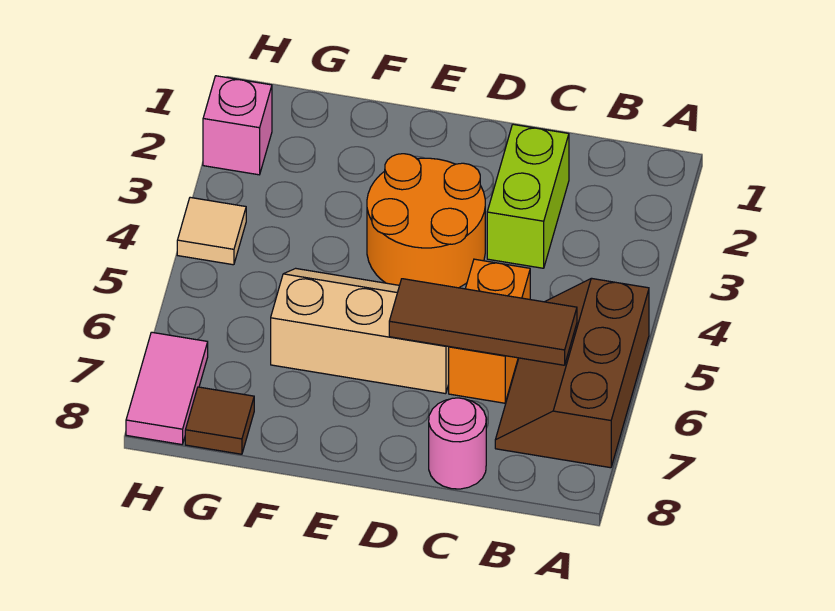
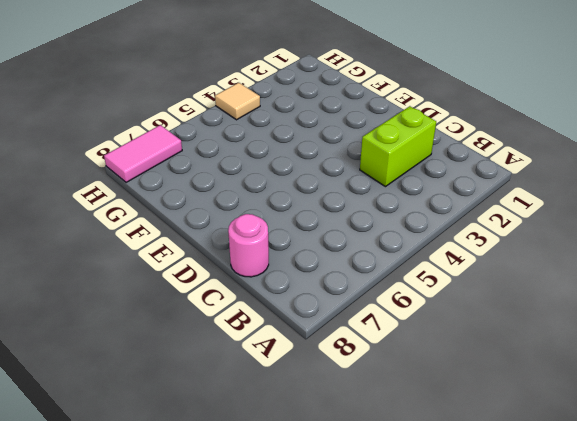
none -> brown slope A5:B7 level 1 top A
none -> orange brick C5:C6 level 1

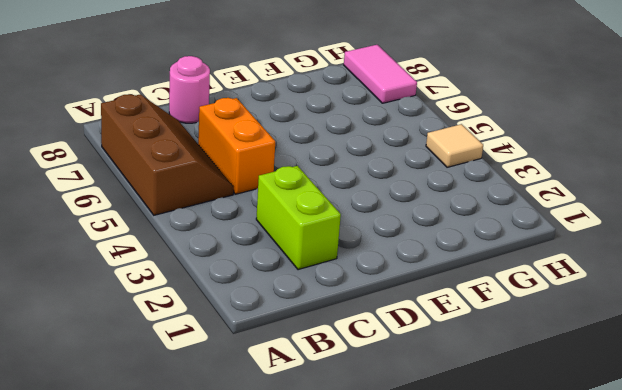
none -> orange round brick D3:E4 level 1
none -> tan slope D5:F6 level 1 top 6

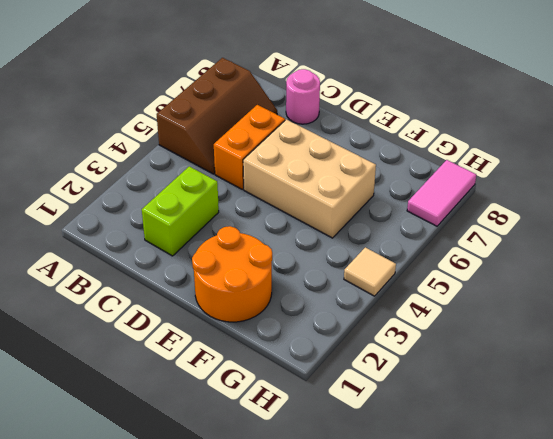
tan brick D5:F6 level 1 -> tan slope D5:F6 level 1 top 6
orange round brick E1:F2 level 1 -> orange round brick D3:E4 level 1
none -> brown tile G8 level 1
none -> pink brick H2 level 1

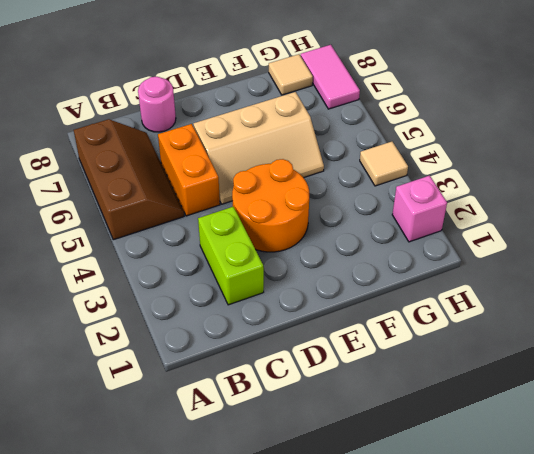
tan tile G8 level 1 -> brown tile G8 level 1
none -> brown tile B6:D6 level 2

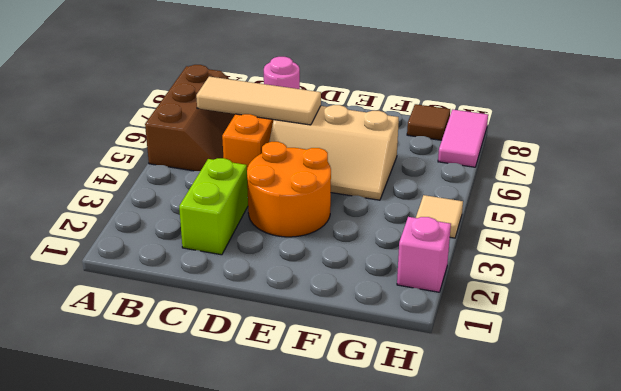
tan tile B6:D6 level 2 -> brown tile B6:D6 level 2

